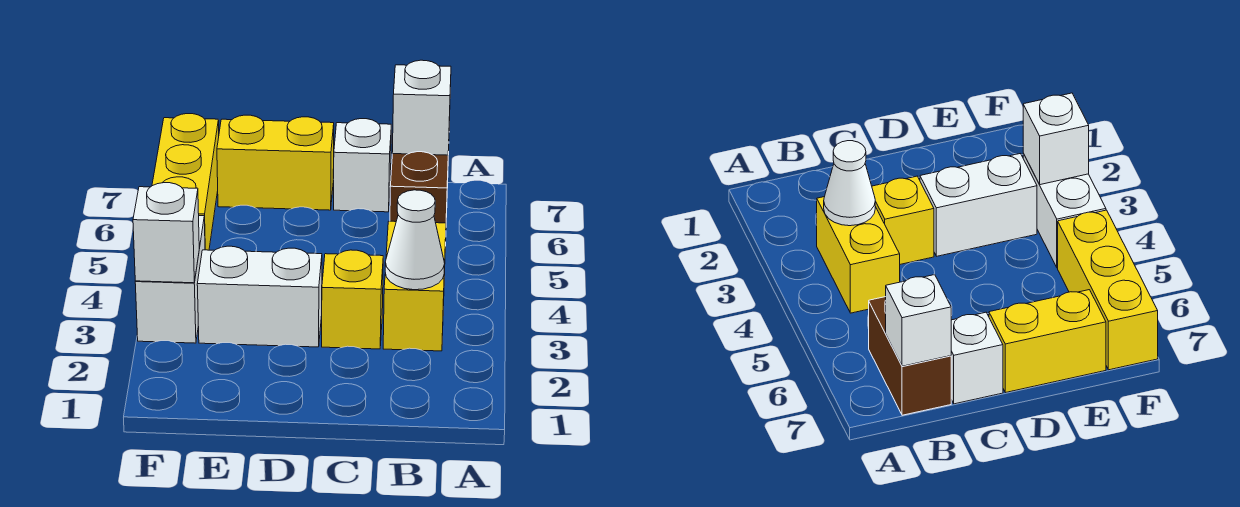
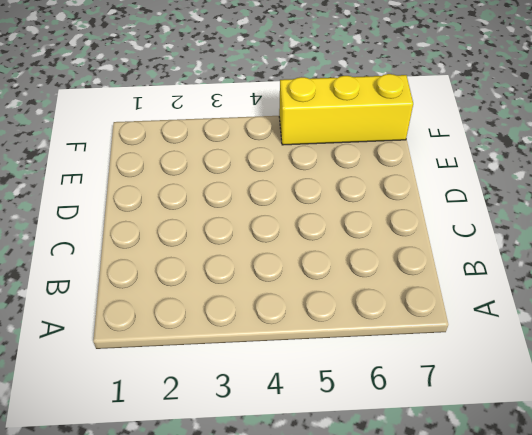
none -> yellow brick B3:B4 level 1
none -> brown brick B6:B7 level 1

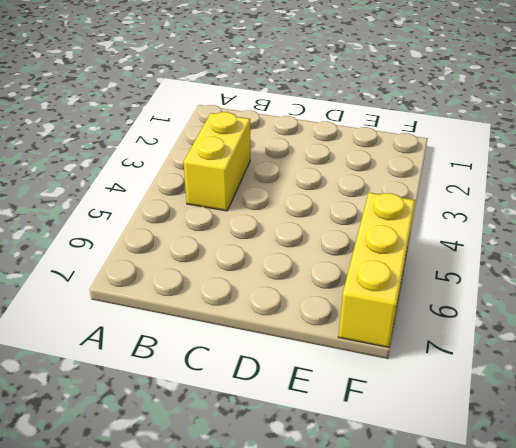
none -> brown brick B6:B7 level 1
none -> yellow brick C3 level 1

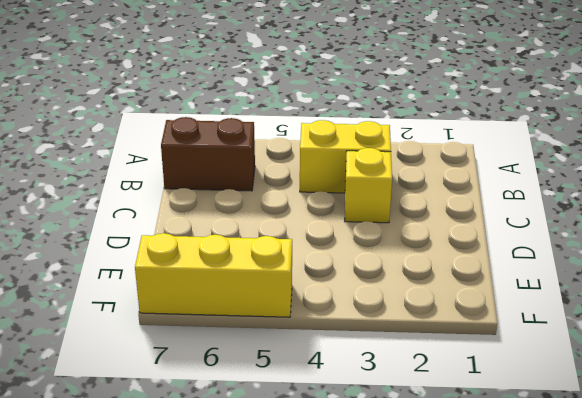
none -> white brick C7 level 1
none -> white brick D3:E3 level 1

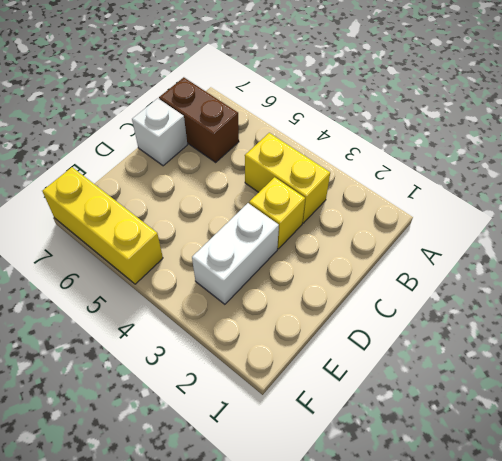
none -> yellow brick D7:E7 level 1
none -> white brick F3:F4 level 1

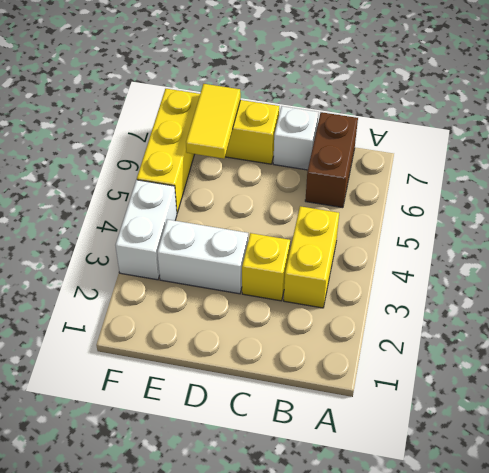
yellow tile E6:E7 level 2 -> none
none -> white cone B3 level 2
none -> white brick B7 level 2

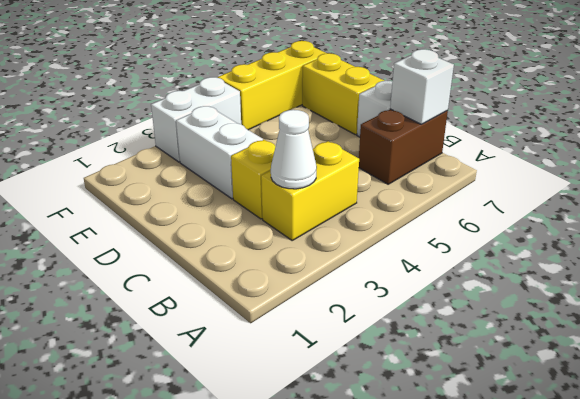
none -> white brick F3 level 2

